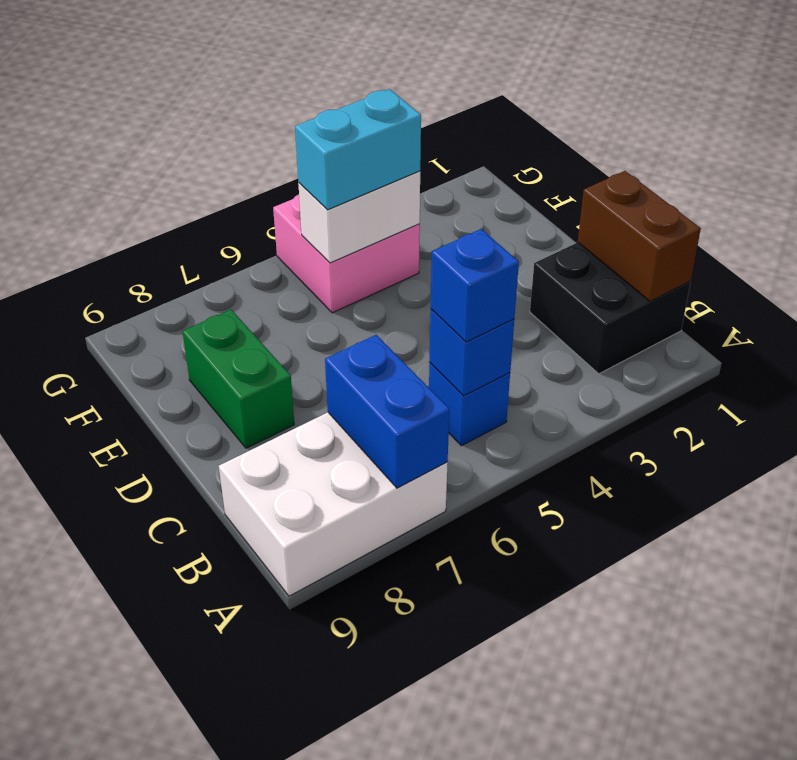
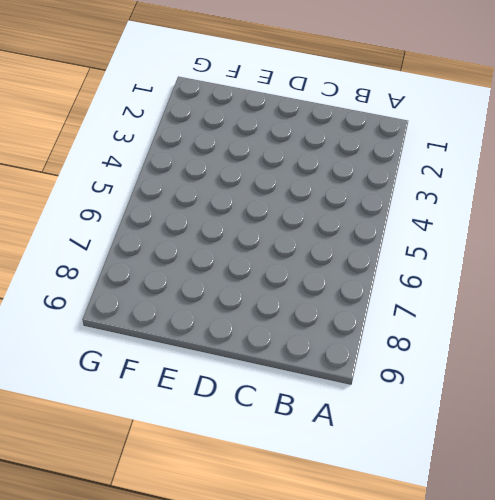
none -> white brick A7:B9 level 1
none -> black brick B1:C2 level 1

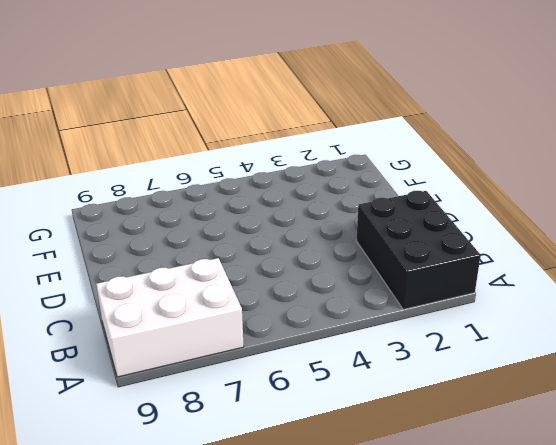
black brick A1:C2 level 1 -> black brick B1:C2 level 1
none -> blue brick B5 level 1
none -> green brick D8:E8 level 1

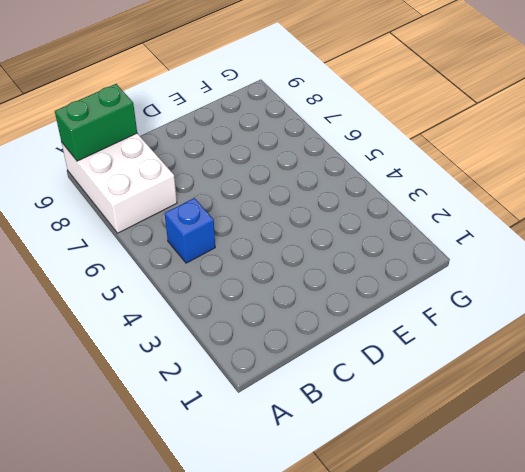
green brick A9:B9 level 2 -> green brick D8:E8 level 1
none -> black brick B1:C2 level 1
none -> pink brick F4:G5 level 1

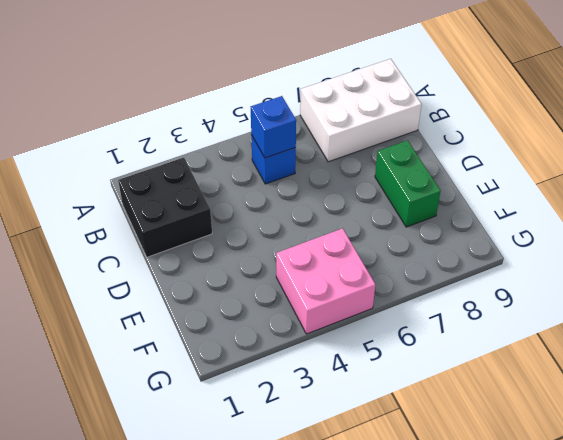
none -> blue brick A7:B7 level 2
none -> brown brick B1:C1 level 2

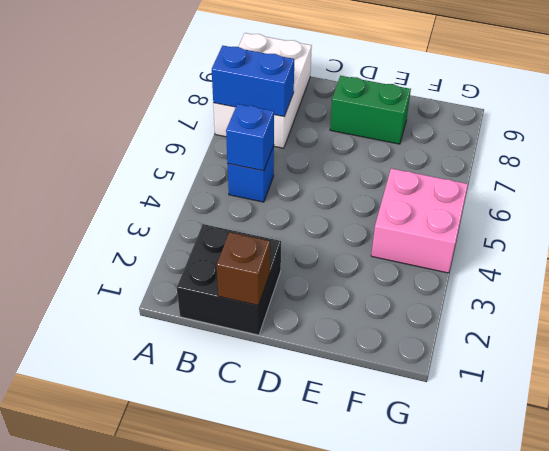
brown brick C1 level 2 -> brown brick B1:C1 level 2
none -> white brick F4:F5 level 2
none -> blue brick B5 level 3

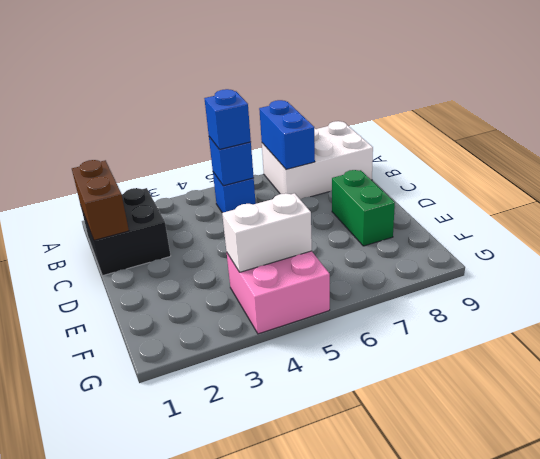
none -> cyan brick F4:F5 level 3

